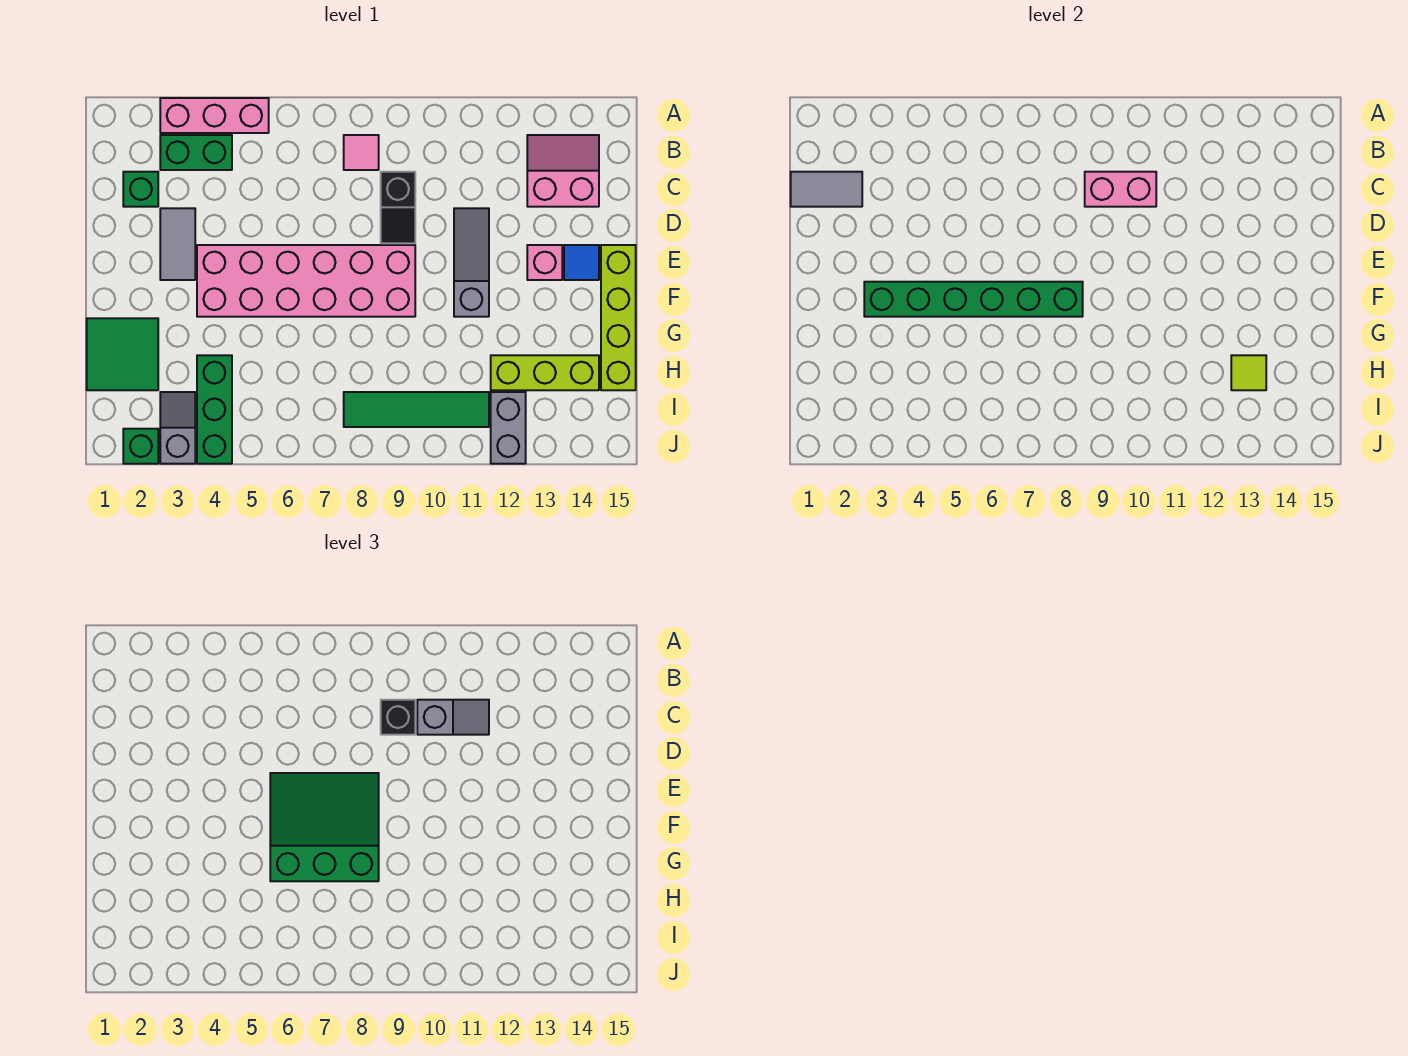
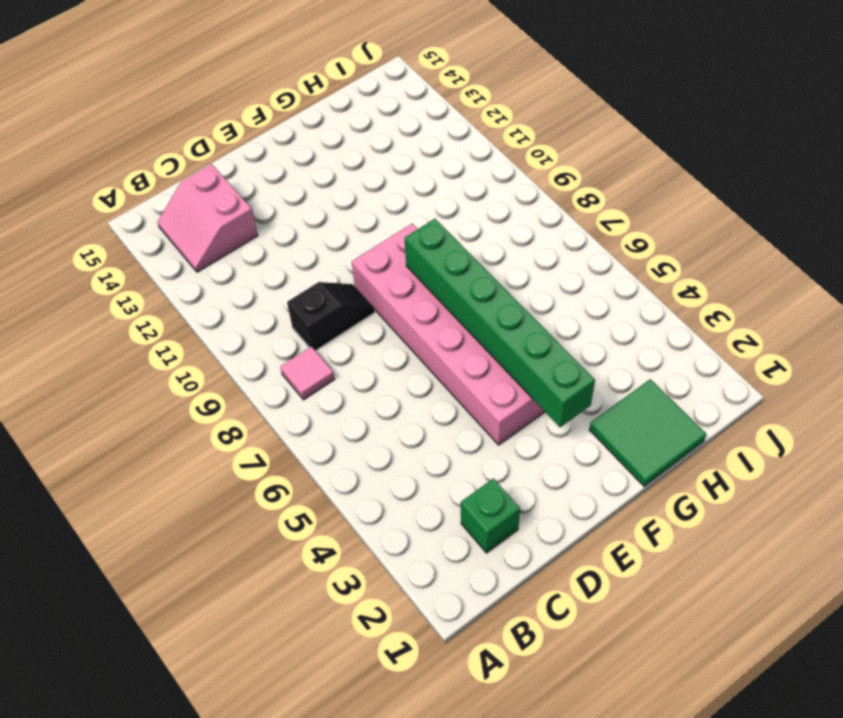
none -> pink brick A3:A5 level 1
none -> green brick B3:B4 level 1
none -> grey tile D3:E3 level 1

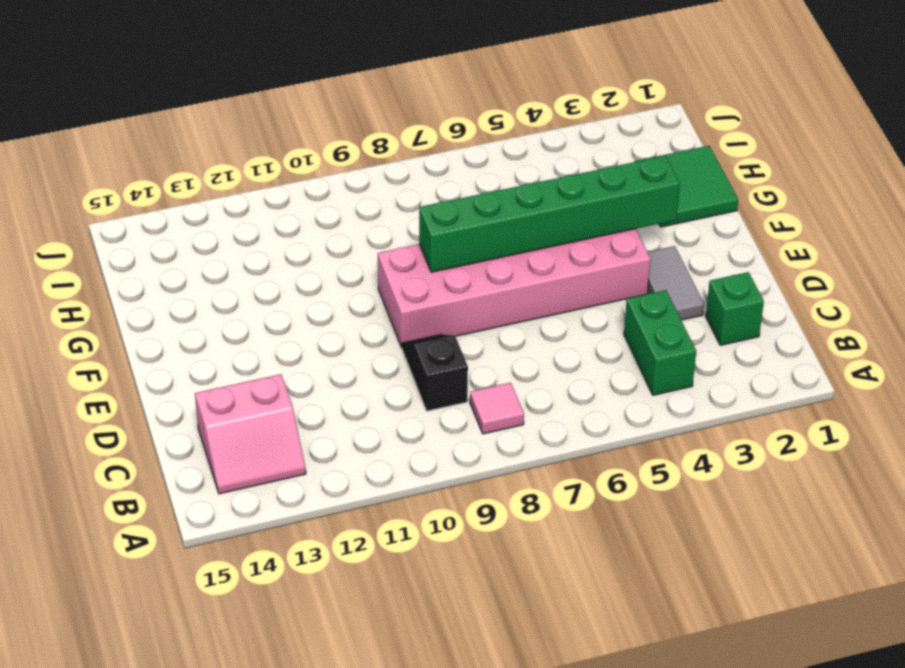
green brick B4:C4 level 1 -> green brick B3:B4 level 1
none -> pink brick A3:A5 level 1
none -> grey slope D11:F11 level 1 top F
none -> pink brick E13 level 1

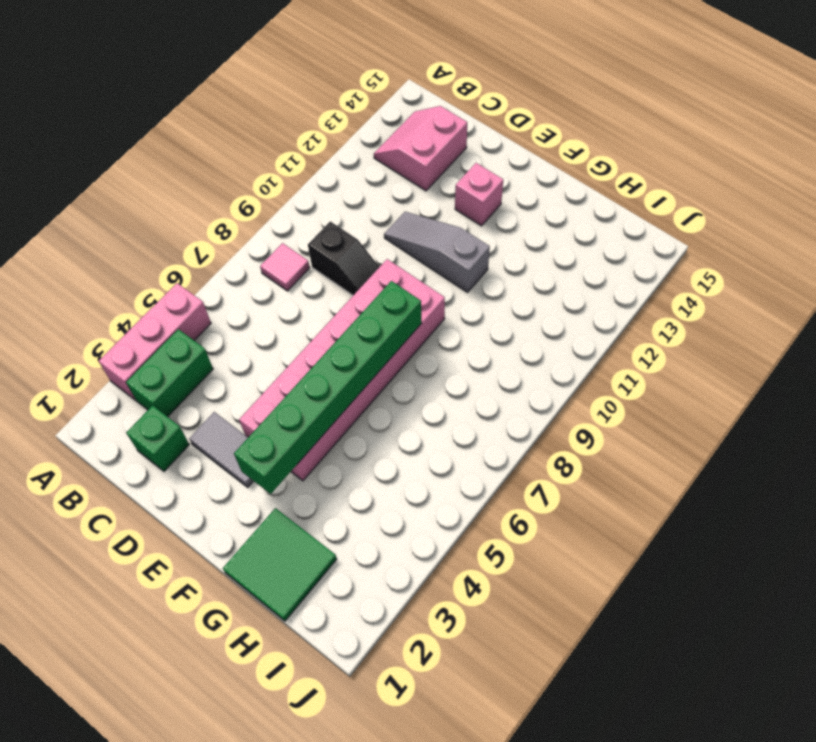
none -> blue tile E14 level 1
none -> lime brick E15:H15 level 1
none -> green brick H4:J4 level 1

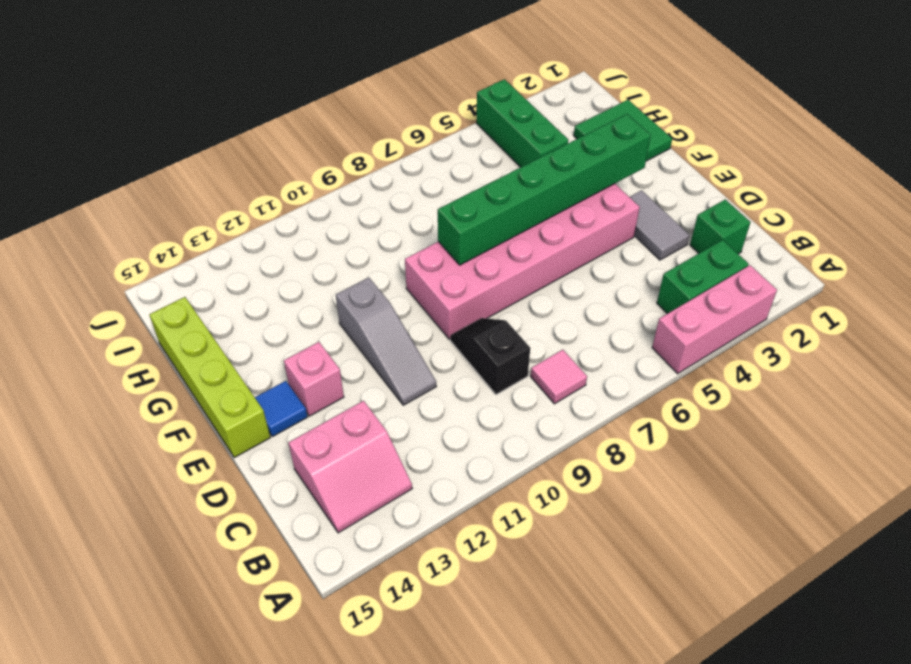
none -> lime brick H12:H14 level 1
none -> grey slope I3:J3 level 1 top J
none -> green tile I8:I11 level 1

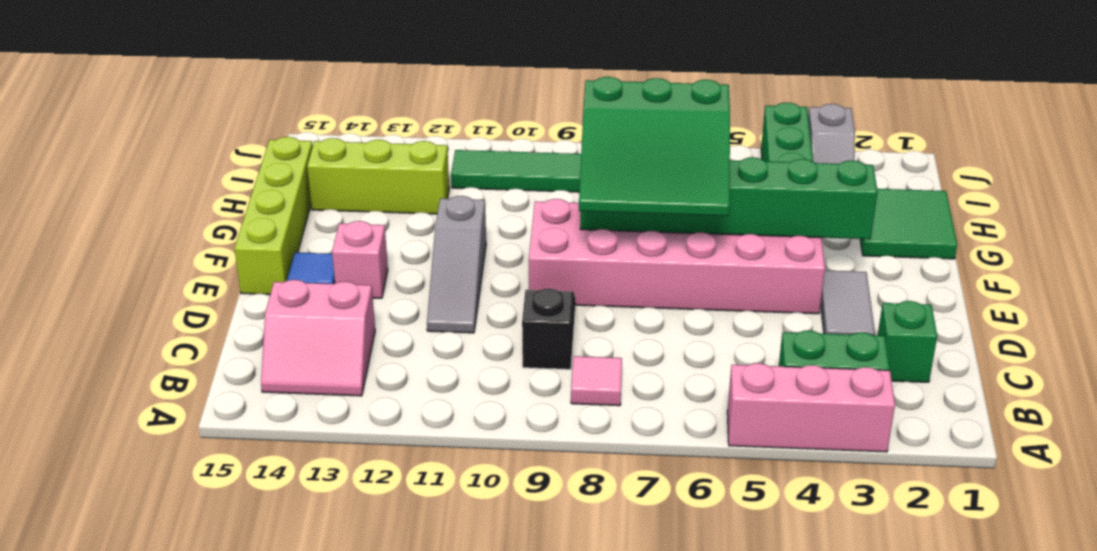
none -> grey brick I12:J12 level 1
none -> green brick J2 level 1
none -> grey tile C1:C2 level 2

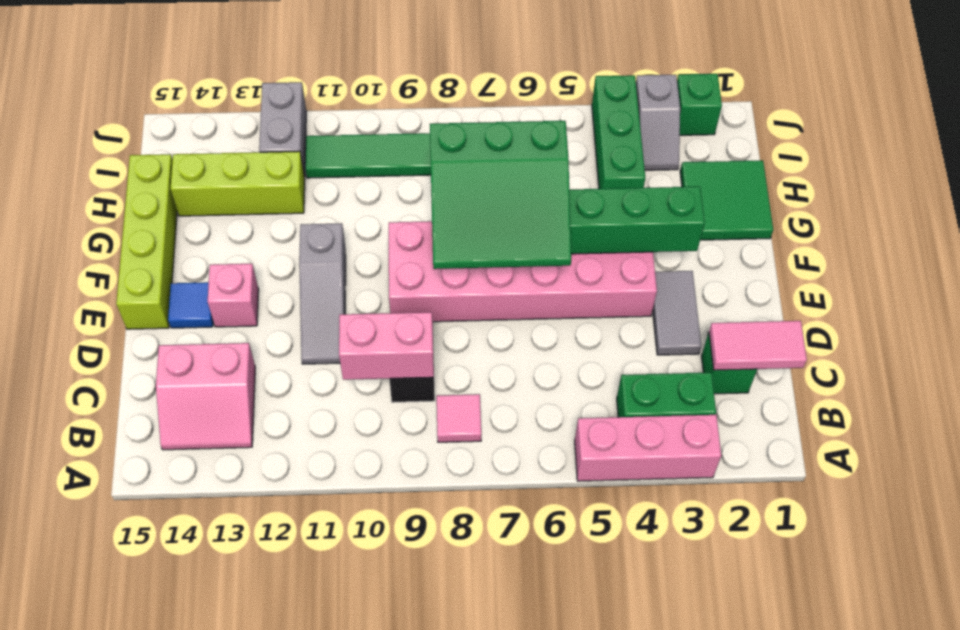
pink tile C1:C2 level 2 -> grey tile C1:C2 level 2
none -> lime tile H13 level 2
none -> black brick C9 level 3
none -> grey slope C10:C11 level 3 top 10

